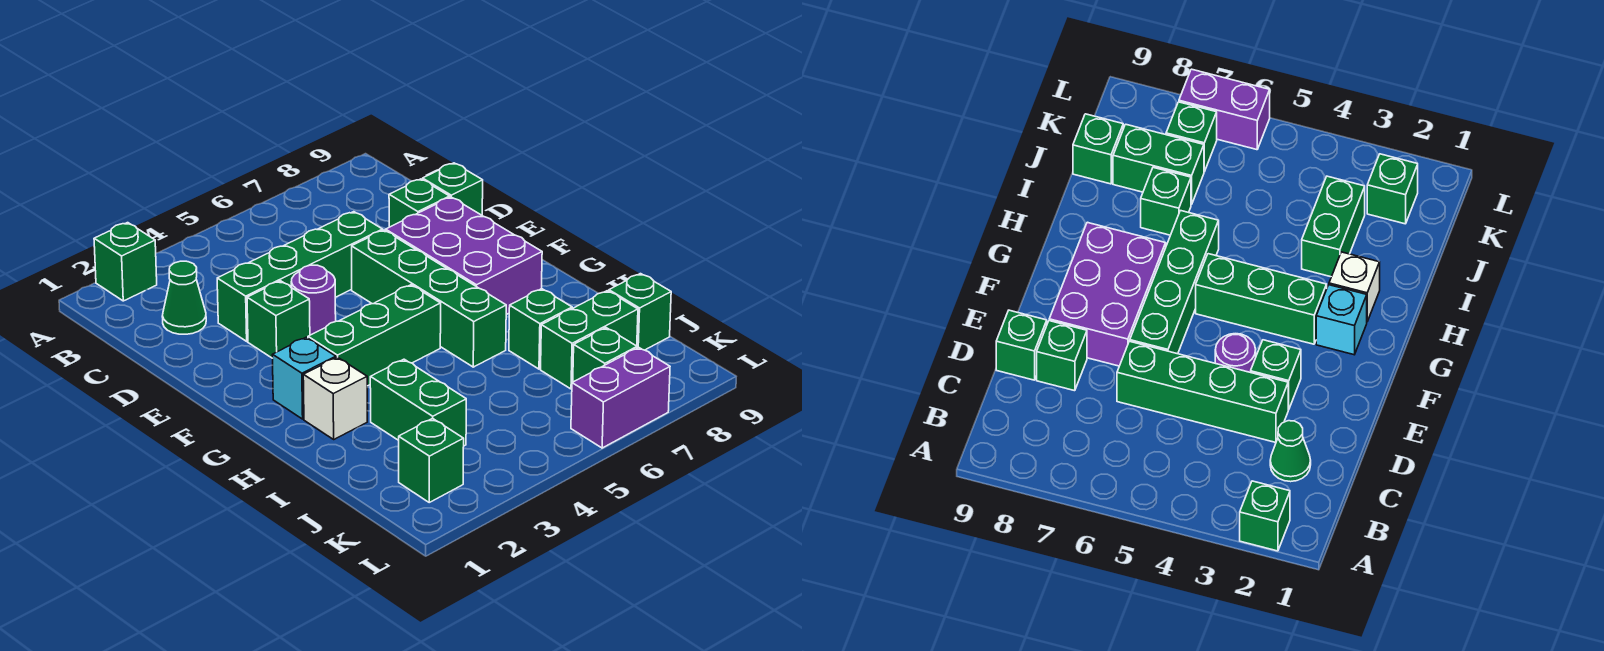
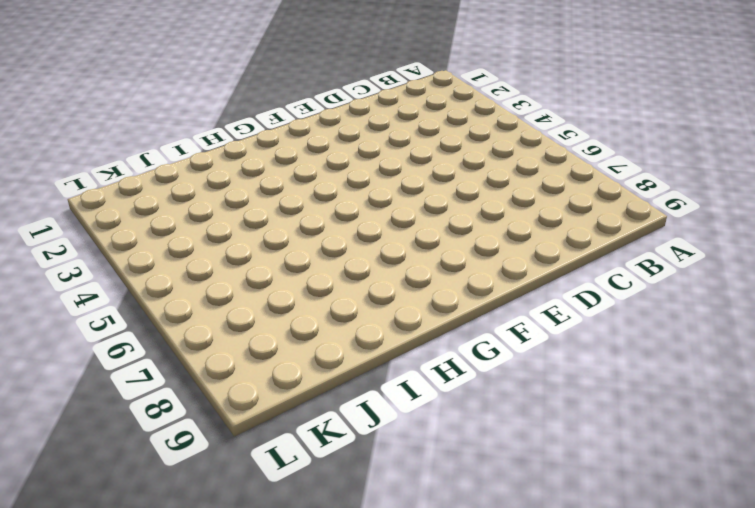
none -> green brick A2 level 1
none -> green cone C2 level 1
none -> green brick D3:D6 level 1

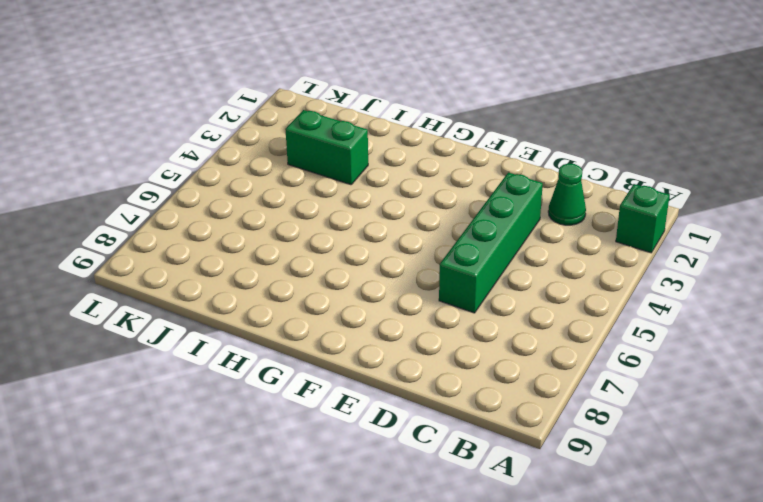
none -> green brick D8 level 1
none -> green brick D9 level 1
none -> green brick E3 level 1

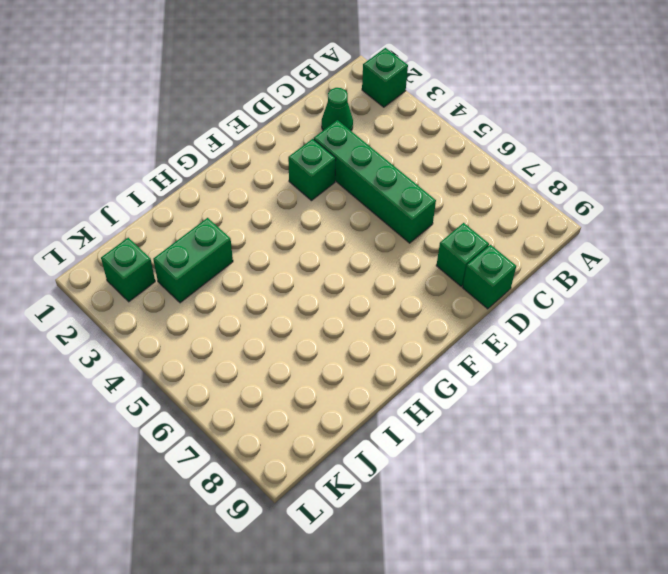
none -> purple round brick E4 level 1
none -> green brick E6:H6 level 1
none -> purple brick E7:G8 level 1

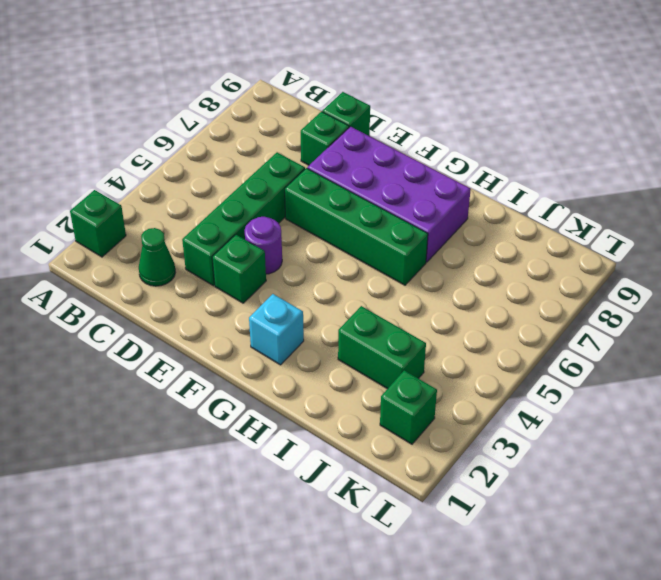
purple brick E7:H8 level 1 -> purple brick E7:G8 level 1
none -> green brick G3:G5 level 1
none -> white brick H2 level 1
none -> green brick I7 level 1

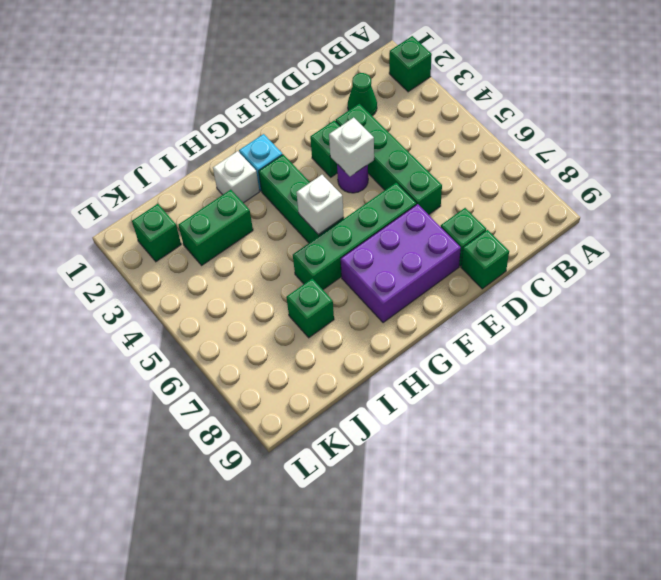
white brick E4 level 2 -> none
white brick G5 level 2 -> none
none -> green brick J7:J8 level 1
none -> green brick J9 level 1
none -> green brick K7 level 1

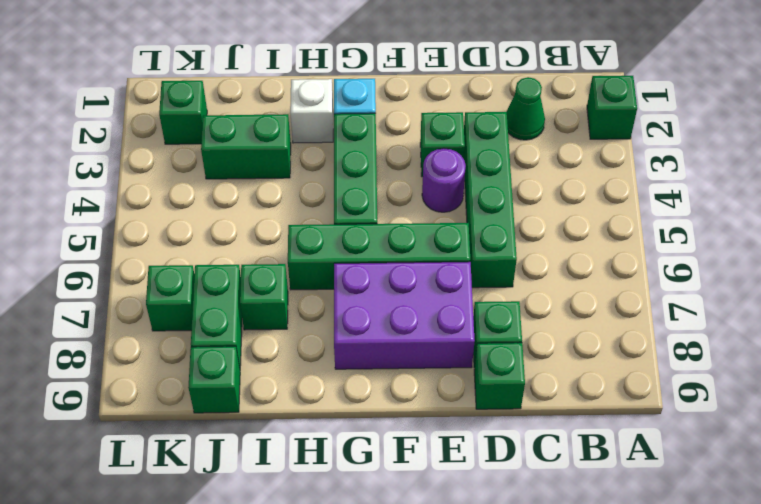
none -> purple brick L6:L7 level 1

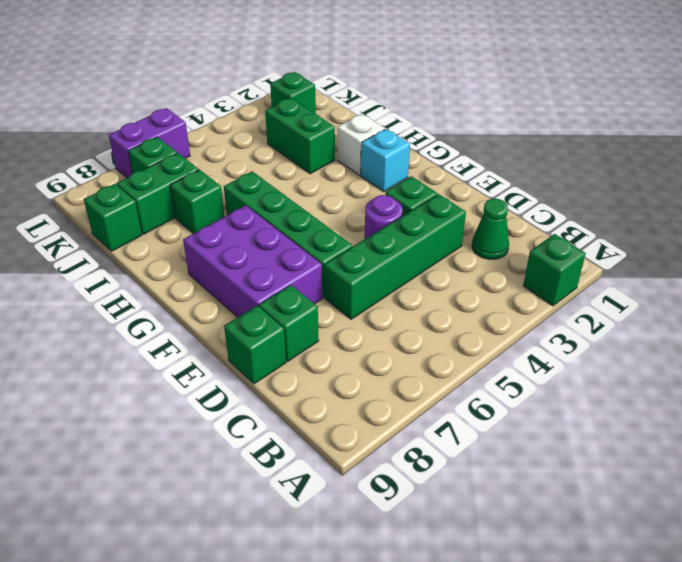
none -> green brick G3:G5 level 1

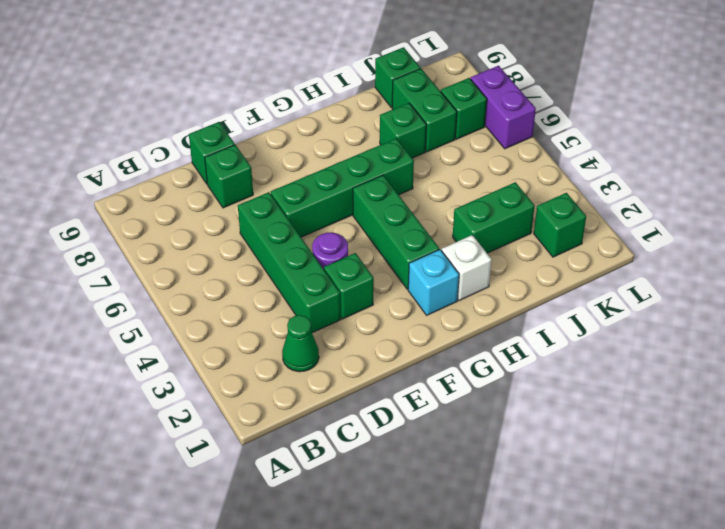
none -> green brick A2 level 1
none -> purple brick E7:G8 level 1

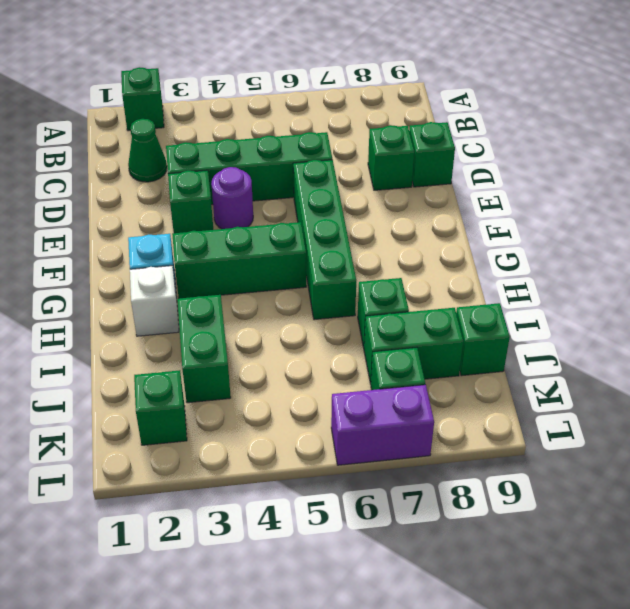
none -> purple brick E7:G8 level 1

